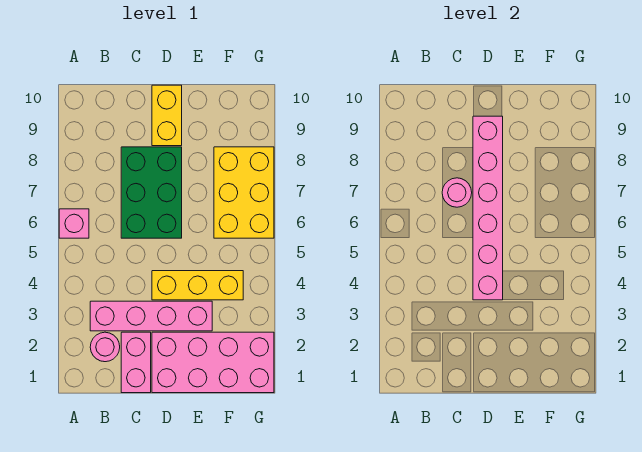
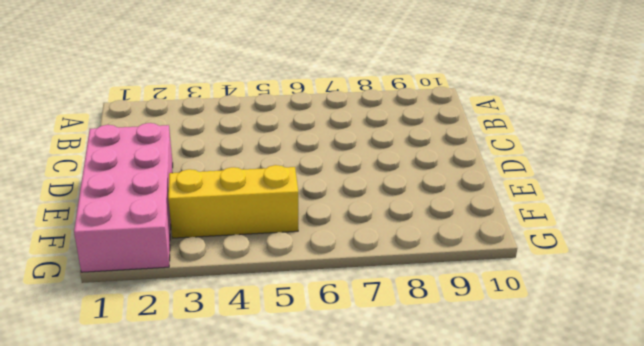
yellow brick F3:F5 level 1 -> yellow brick D4:F4 level 1
none -> pink brick A6 level 1
none -> pink round brick B2 level 1

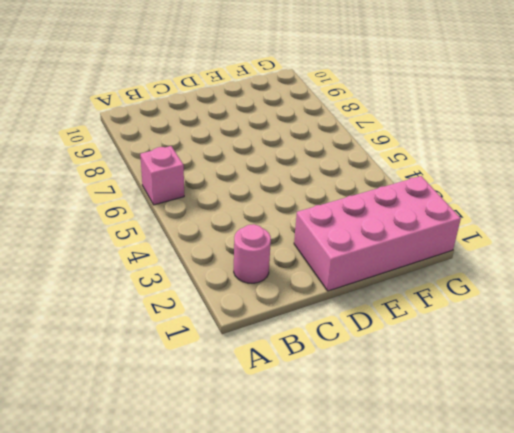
none -> pink brick B3:E3 level 1
none -> pink brick C1:C2 level 1

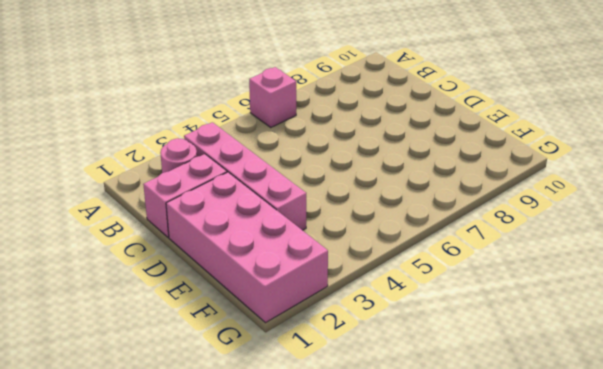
none -> green brick C6:D8 level 1
none -> yellow brick D4:F4 level 1

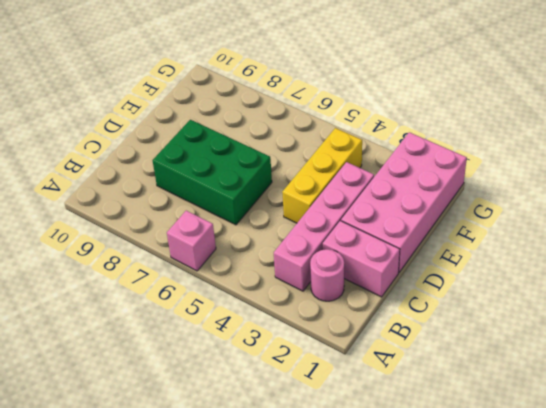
none -> yellow brick D9:D10 level 1
none -> yellow brick F6:G8 level 1

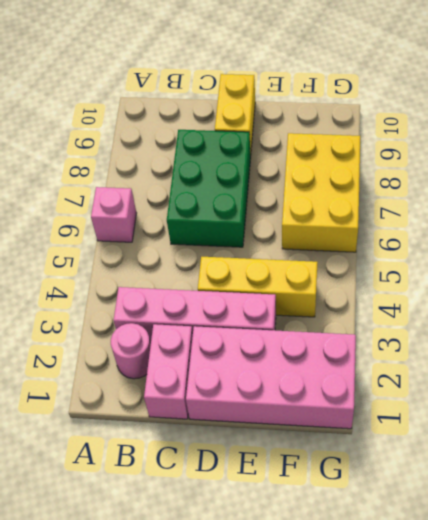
none -> pink round brick C7 level 2
none -> pink brick D4:D9 level 2

